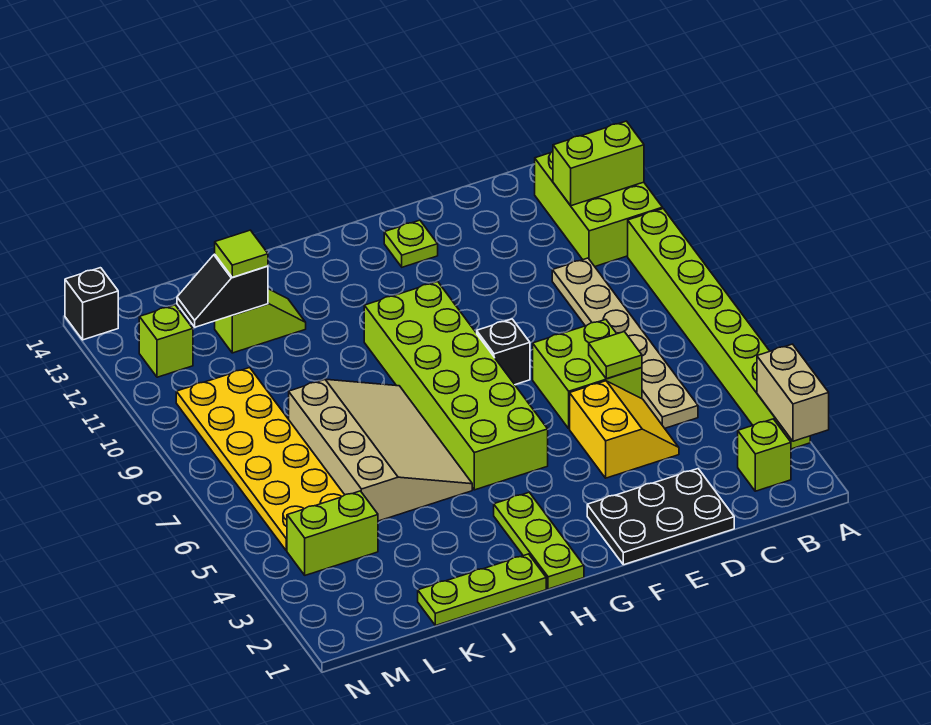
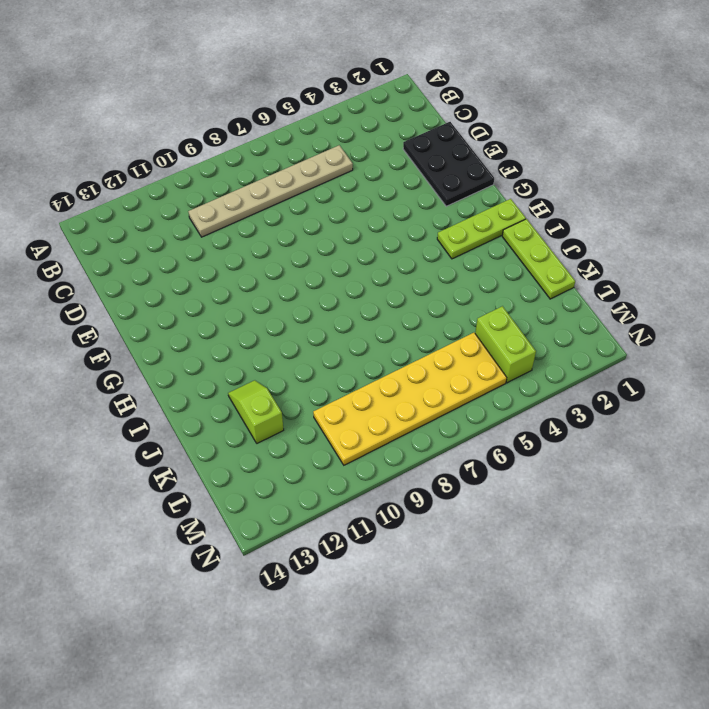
none -> lime brick A3:A10 level 1
none -> lime brick A11:B13 level 1
none -> lime brick B2 level 1

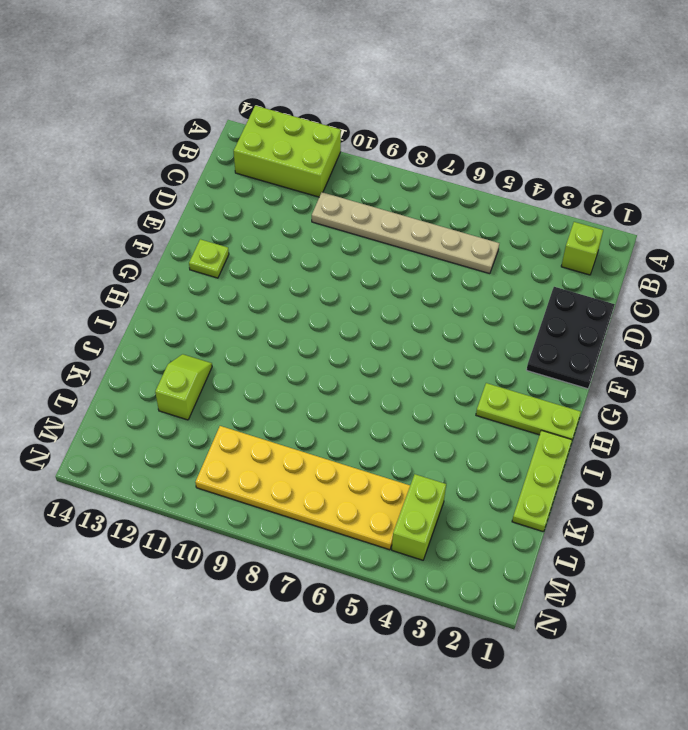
none -> lime brick A3:A10 level 1
none -> yellow slope D4:E5 level 1 top E
none -> lime brick D6:E7 level 1

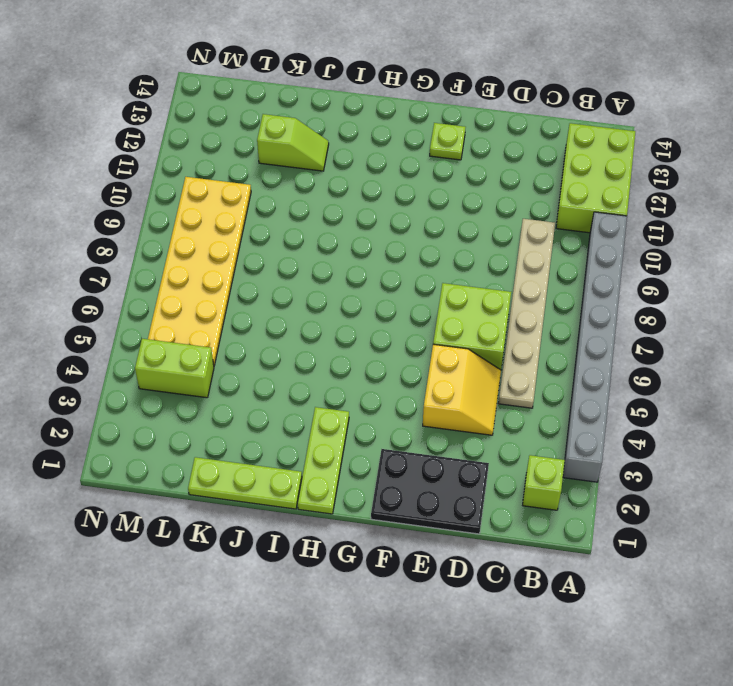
grey brick A3:A10 level 1 -> lime brick A3:A10 level 1
none -> black brick F8 level 1
none -> lime brick G5:H10 level 1
none -> tan slope I5:K8 level 1 top K

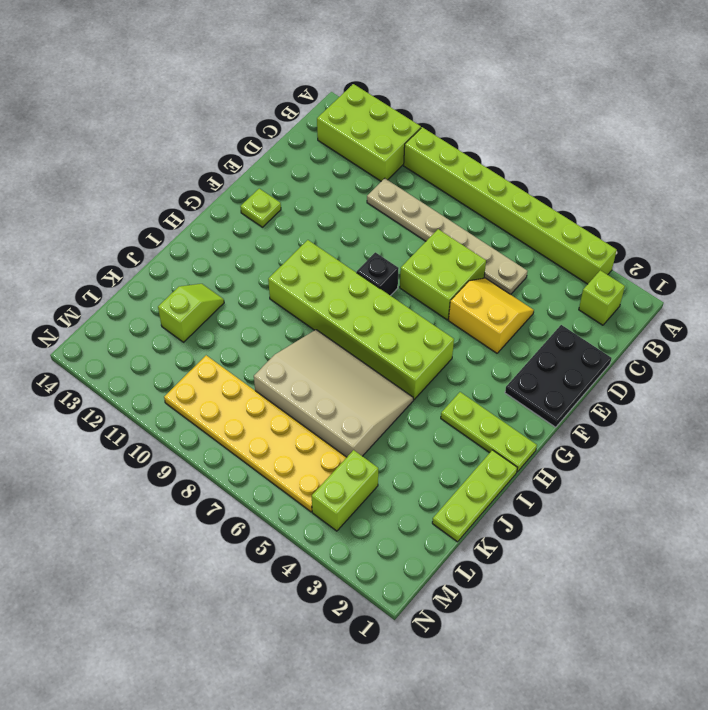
none -> lime brick M12 level 1
none -> black brick N14 level 1
none -> tan brick A2:A3 level 2

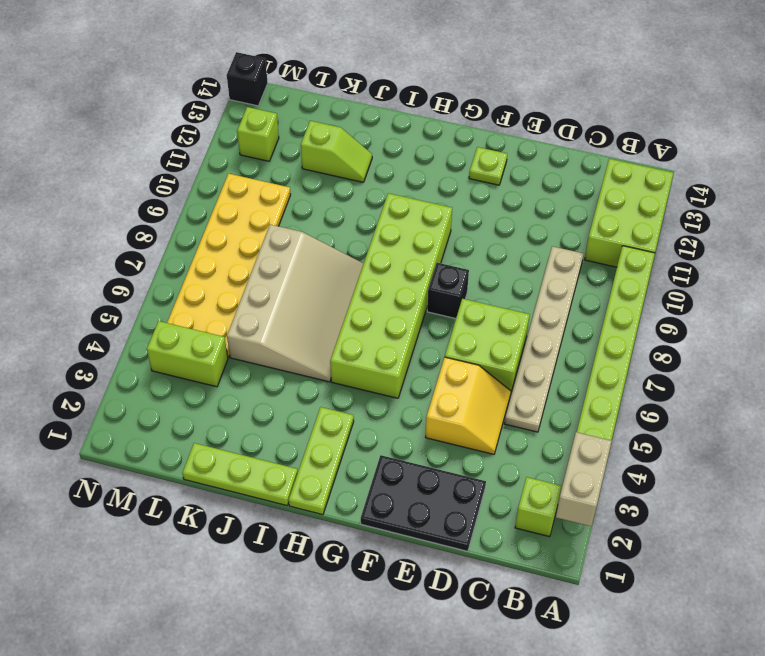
none -> lime brick A12:B12 level 2
none -> lime tile D6 level 2
none -> black slope K12:L12 level 2 top K

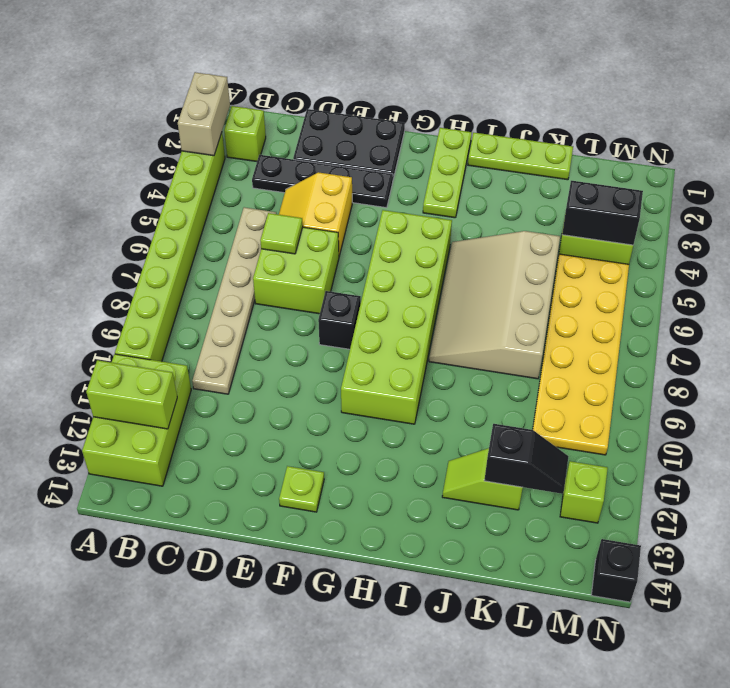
black plate C3:F3 level 1 -> none
black brick L4:M4 level 2 -> none
none -> lime tile K12 level 3

